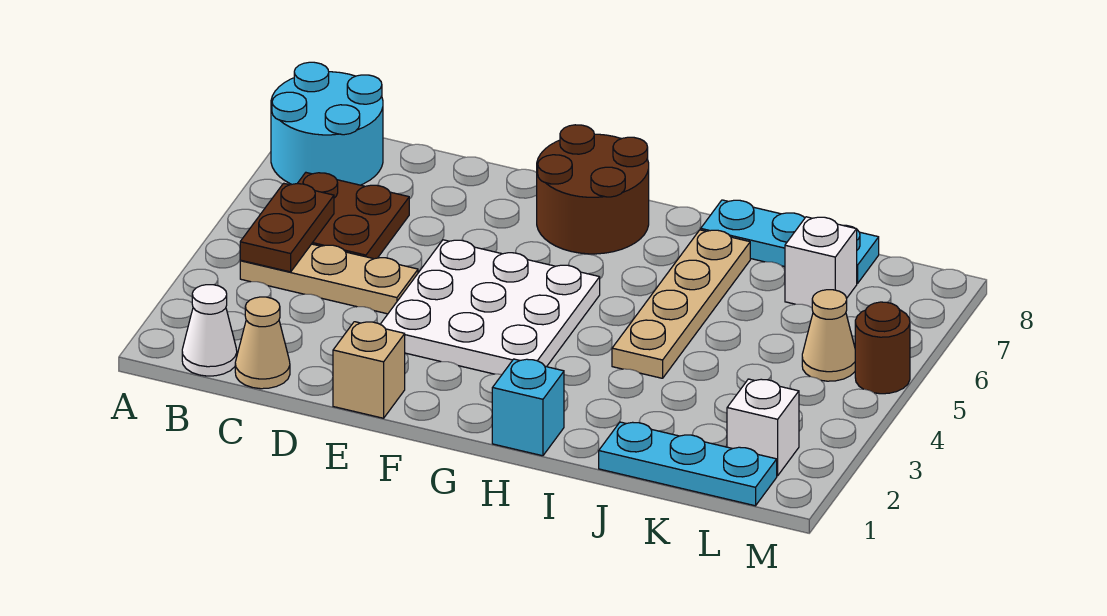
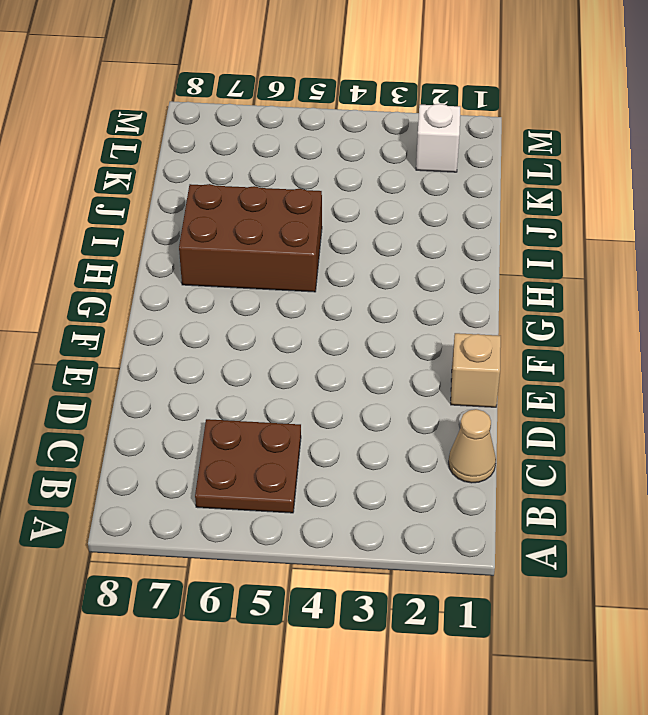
brown brick H5:I7 level 1 -> tan plate I4:I7 level 1
none -> cyan round brick A7:B8 level 1
none -> white cone B1 level 1
none -> tan plate B4:D4 level 1

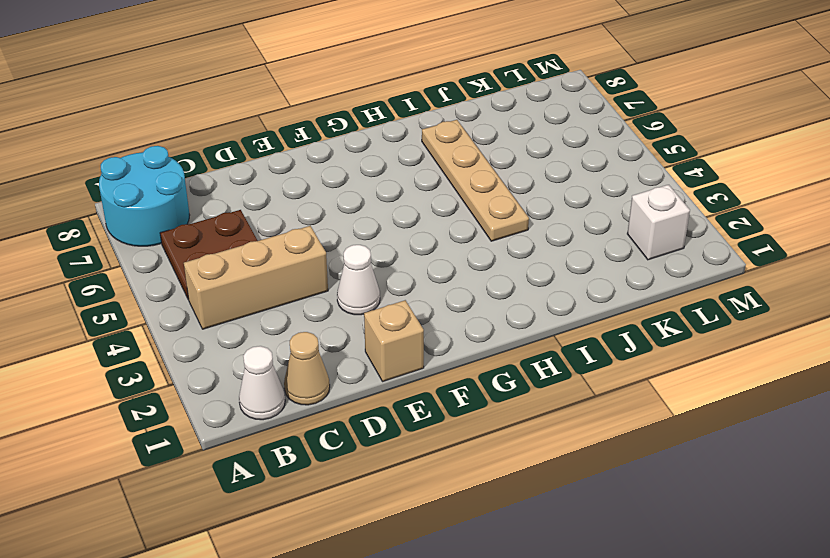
tan brick B4:D4 level 1 -> tan plate B4:D4 level 1
white cone E3 level 1 -> white plate E3:G5 level 1
none -> brown round brick F7:G8 level 1
none -> cyan brick H1 level 1
none -> cyan plate I8:K8 level 1

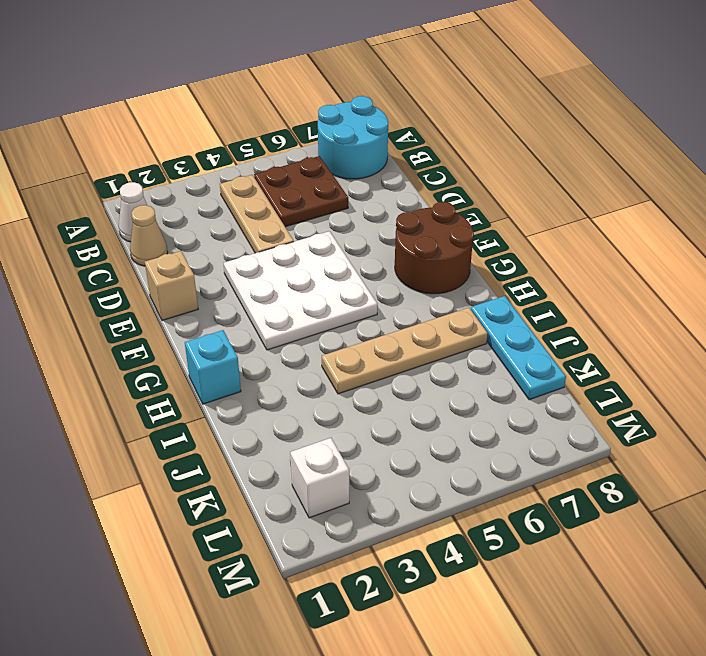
none -> cyan plate J1:L1 level 1
none -> white brick K7 level 1
none -> tan cone L5 level 1

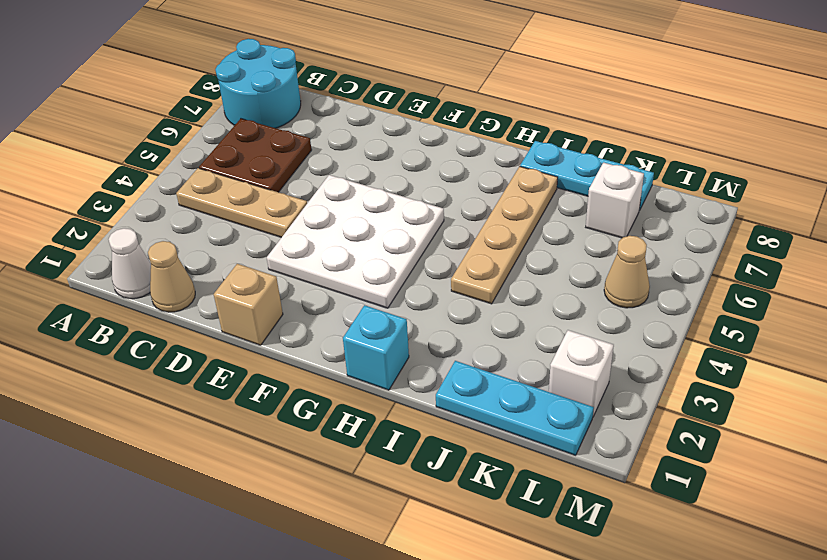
none -> brown round brick F7:G8 level 1
none -> brown round brick M5 level 1
none -> brown plate B4:B5 level 2

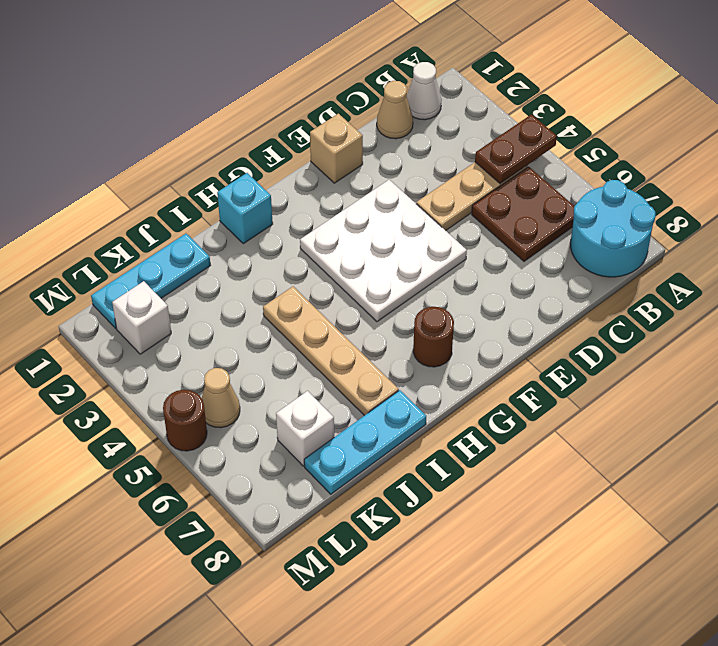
brown plate A4:B4 level 2 -> brown plate B4:B5 level 2
brown round brick G7 level 1 -> brown round brick F7:G8 level 1

